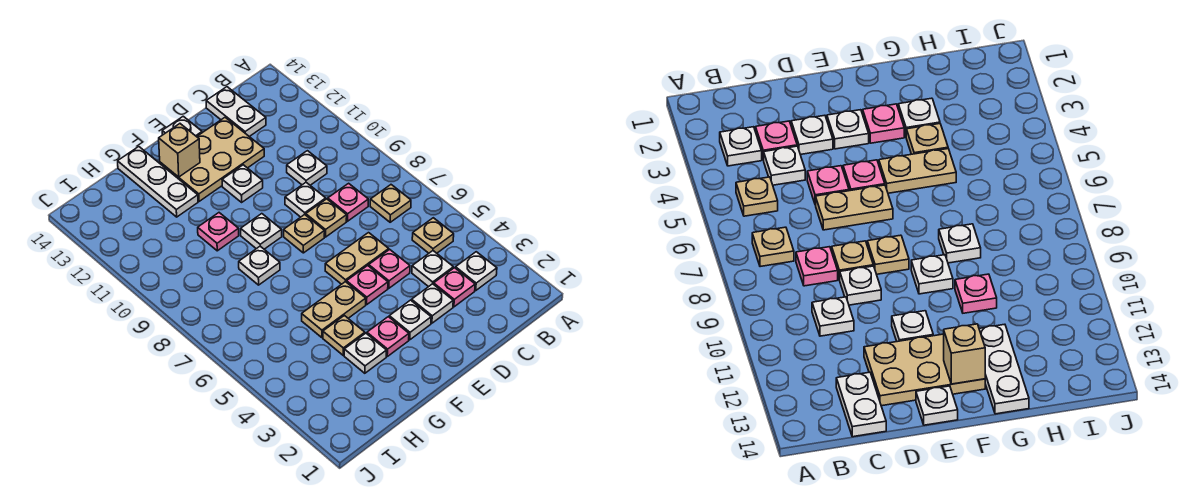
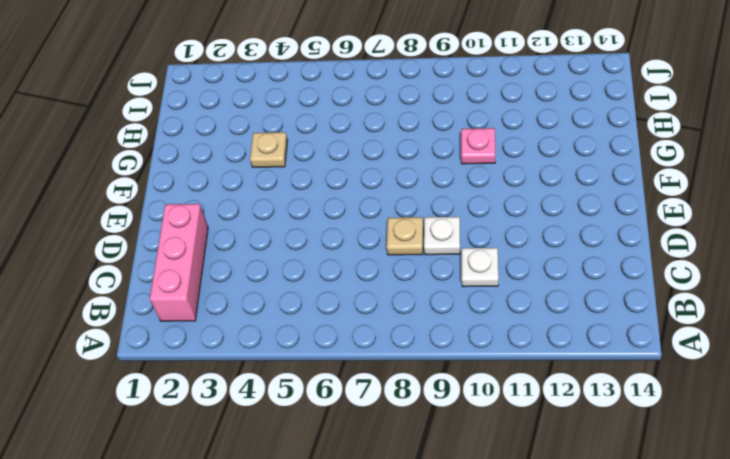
pink brick B2:D2 level 1 -> none
none -> white plate B3 level 1
none -> tan plate B5 level 1
none -> tan plate B7 level 1

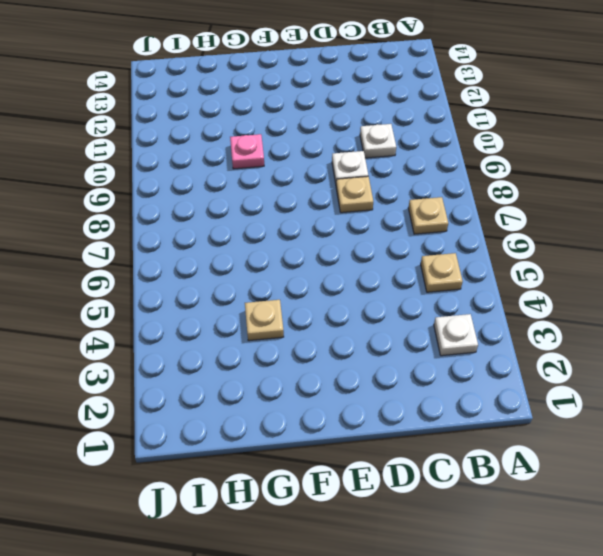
none -> pink plate C3 level 1
none -> white plate C4 level 1
none -> pink plate C8 level 1

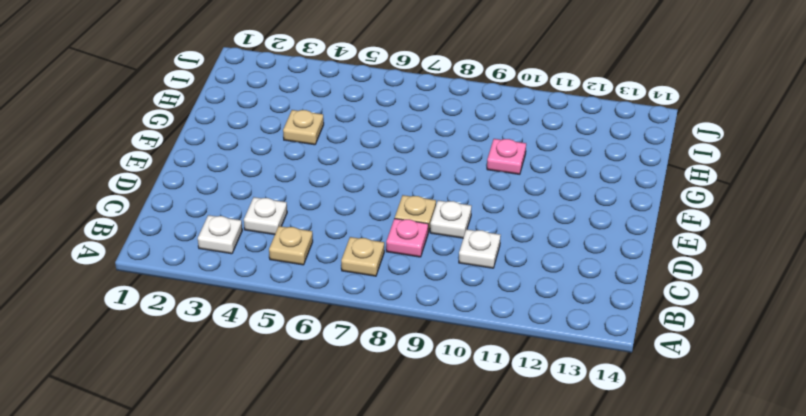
none -> pink plate C3 level 1
none -> white plate C13:C14 level 1
none -> white plate D3 level 1

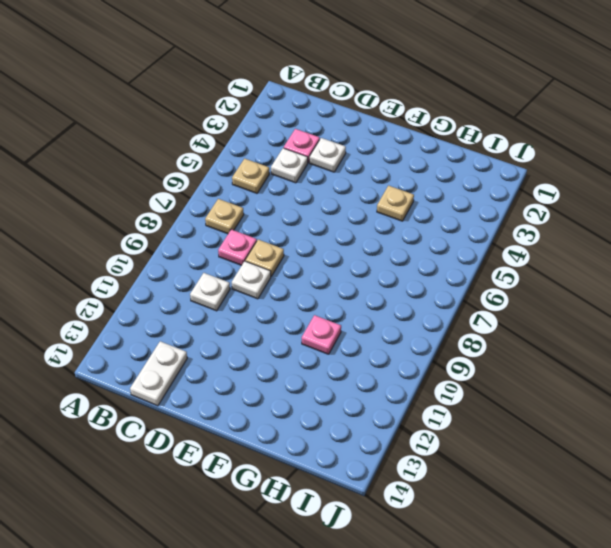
none -> white plate B3 level 1
none -> pink plate D5 level 1
none -> tan plate D6:E6 level 1

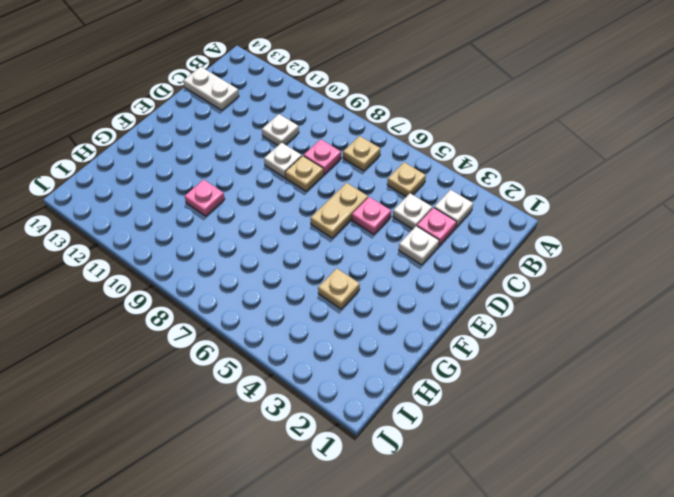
none -> tan plate D12:F13 level 1
none -> white plate E3 level 1
none -> pink plate E5 level 1

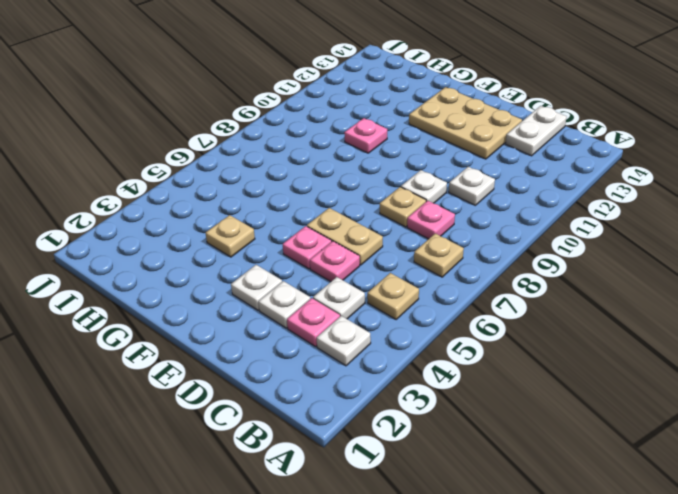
none -> tan plate E8 level 1
none -> white plate E11 level 1
none -> white plate E14 level 1

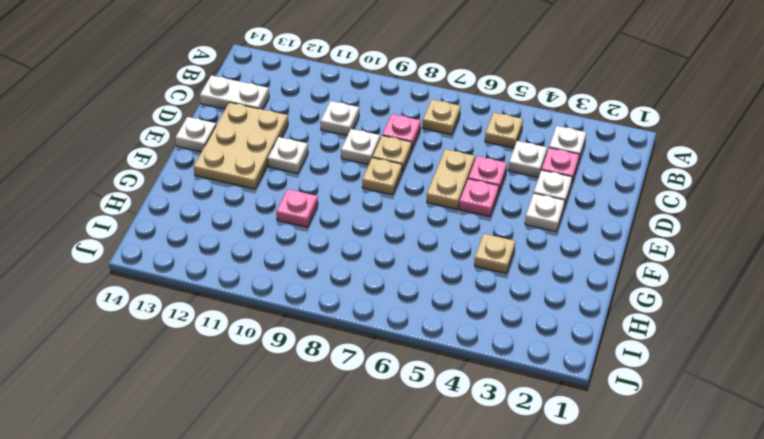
none -> pink plate F3 level 1
none -> tan plate F5:G5 level 1
none -> white plate F9 level 1

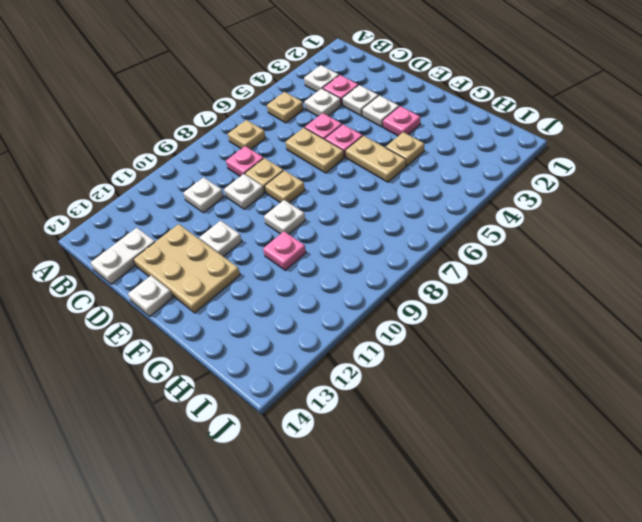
none -> white plate G3 level 1
none -> white plate G8 level 1
none -> white plate G12:G14 level 1

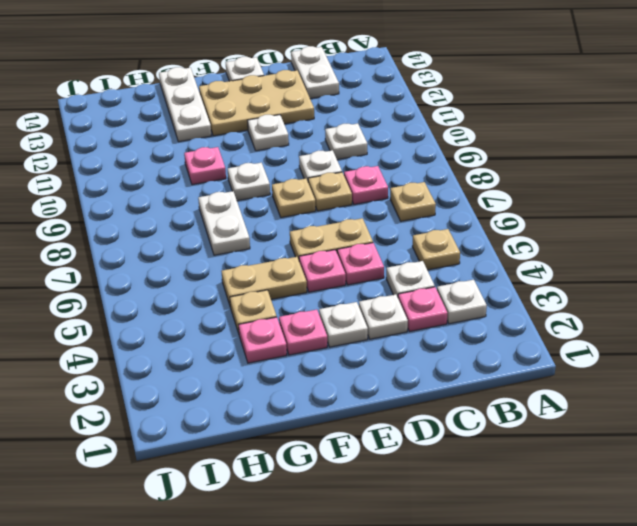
pink plate G3 level 1 -> white plate G3 level 1
white plate G7:G8 level 1 -> white plate G8 level 1
none -> tan brick F13 level 2

